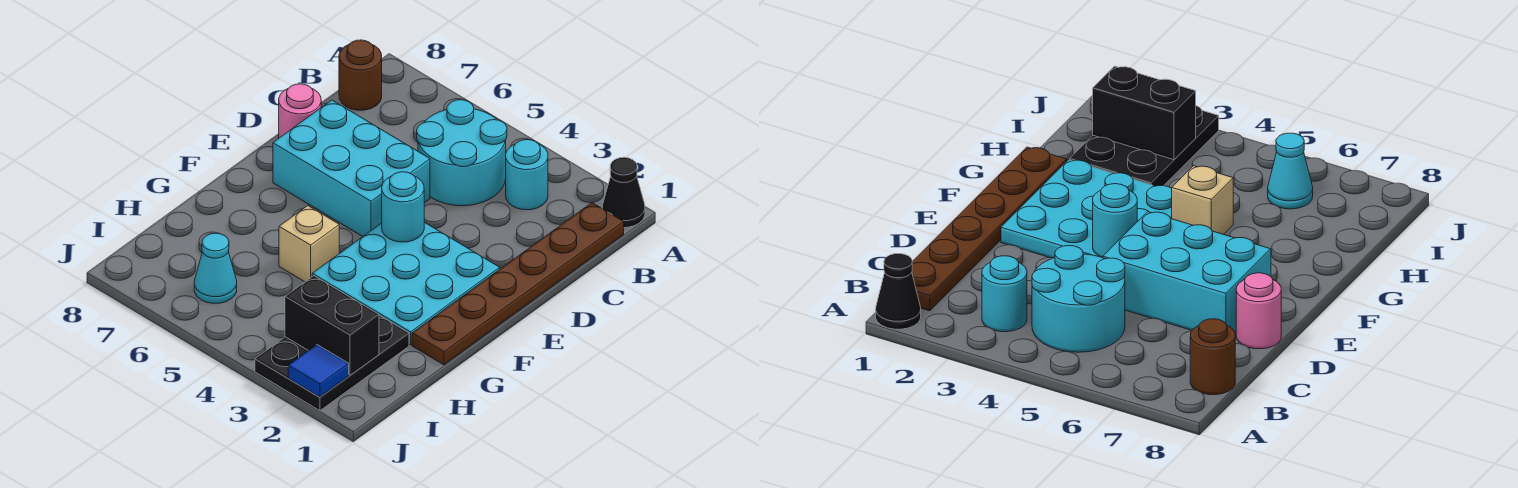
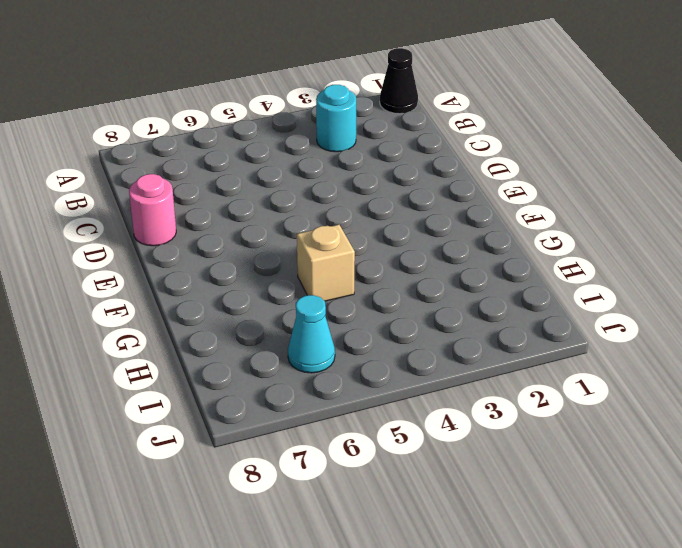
none -> brown plate B1:G1 level 1
none -> cyan round brick B4:C5 level 1
none -> brown round brick B8 level 1

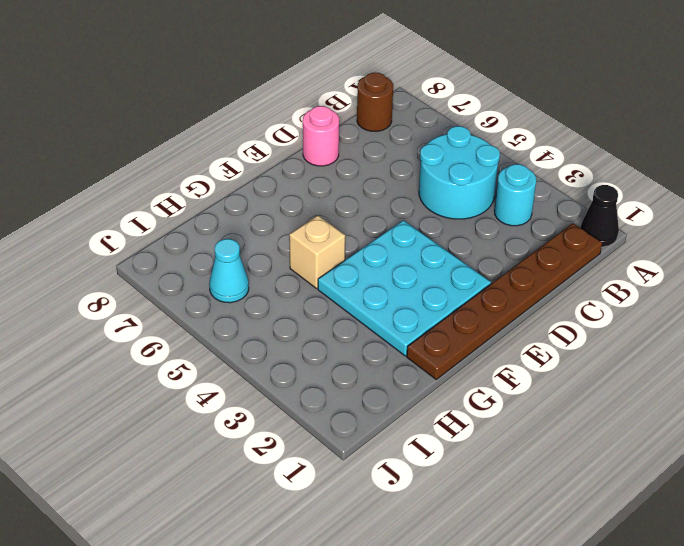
none -> cyan brick D5:E7 level 1
none -> black plate H2:J3 level 1
none -> cyan round brick E4 level 2

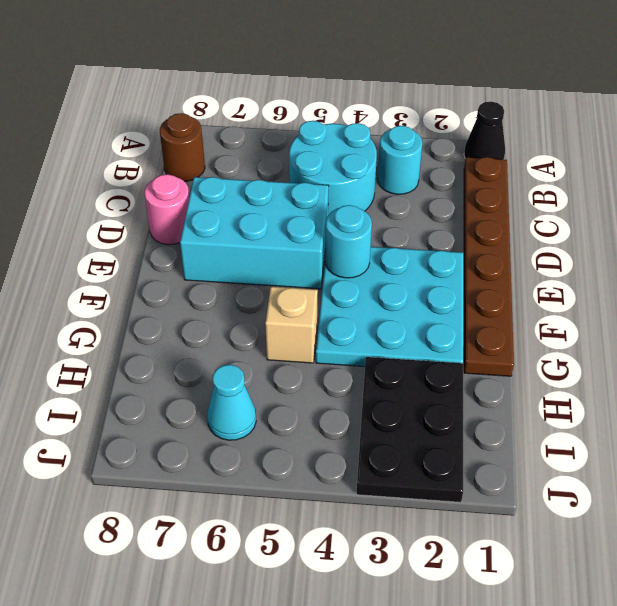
none -> black brick I2:I3 level 2
none -> blue tile J2 level 2

